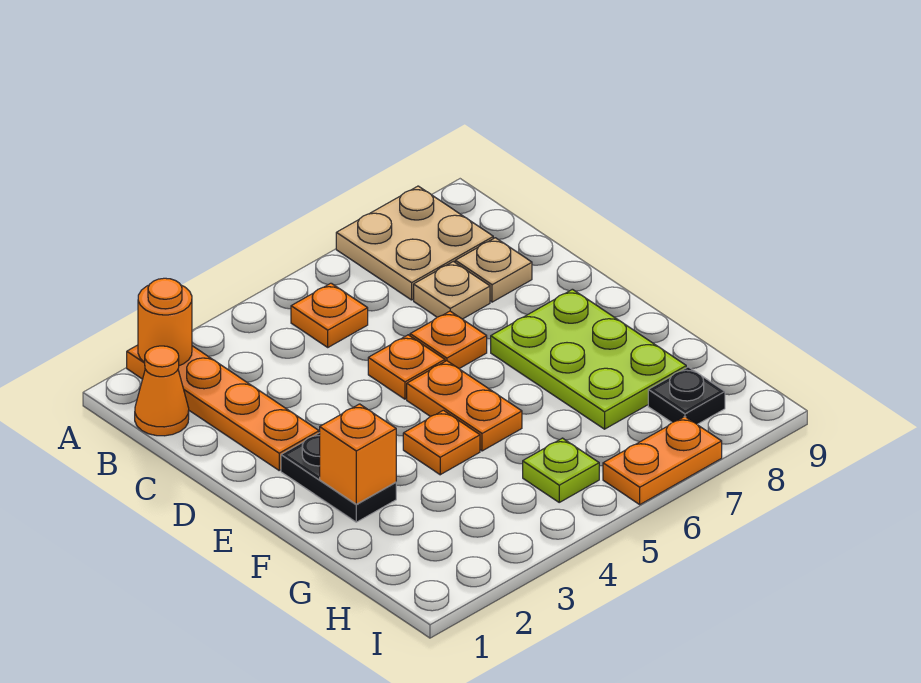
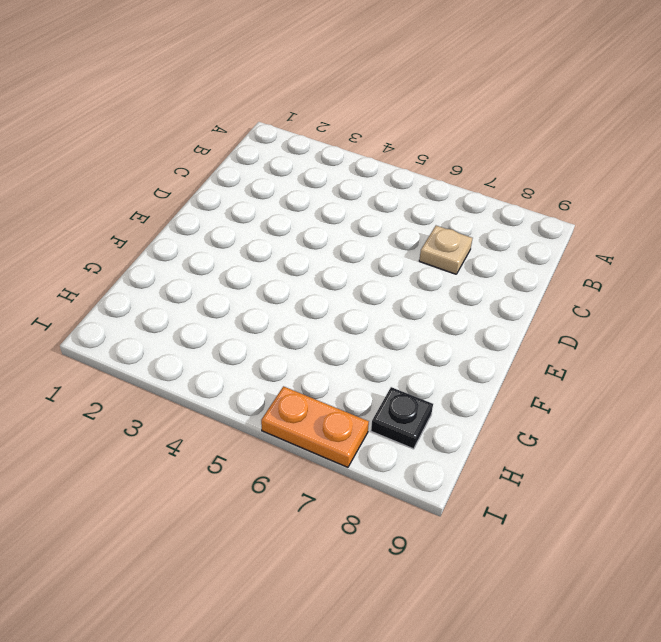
none -> orange plate A2:D2 level 1
none -> tan plate A7:B8 level 1
none -> orange cone B1 level 1

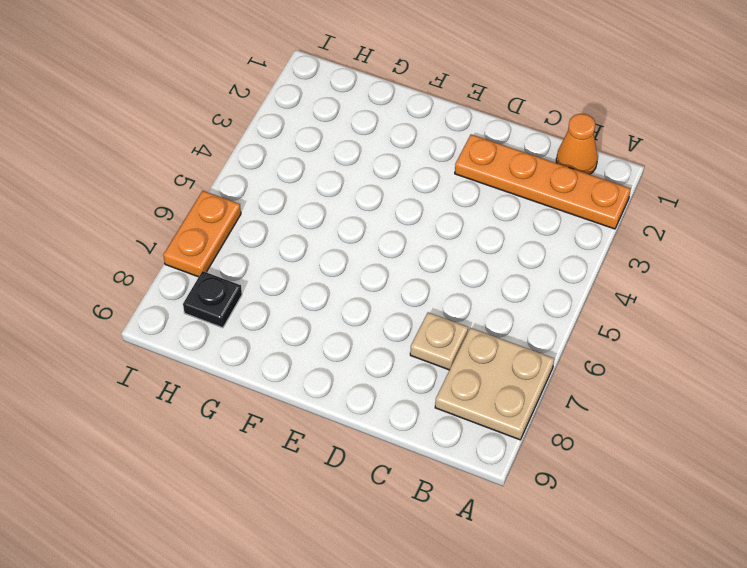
none -> orange plate B5 level 1
none -> tan plate C8 level 1
none -> orange plate D5 level 1

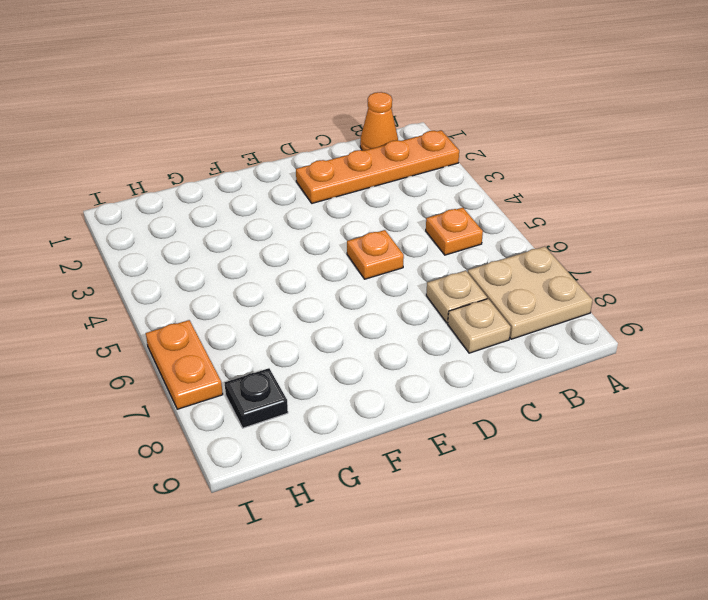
none -> orange plate D6 level 1
none -> black plate E2:F2 level 1
none -> orange plate E5:F5 level 1

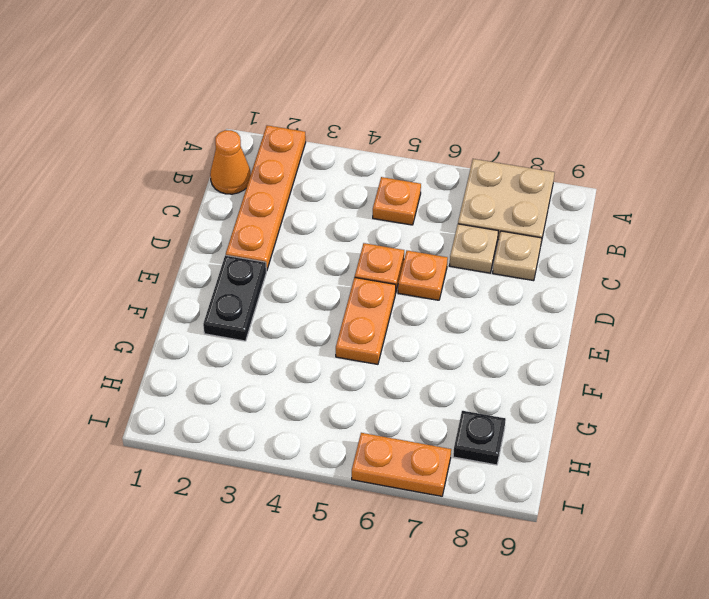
none -> lime plate E7:G8 level 1
none -> orange plate F4 level 1
none -> lime plate H5 level 1

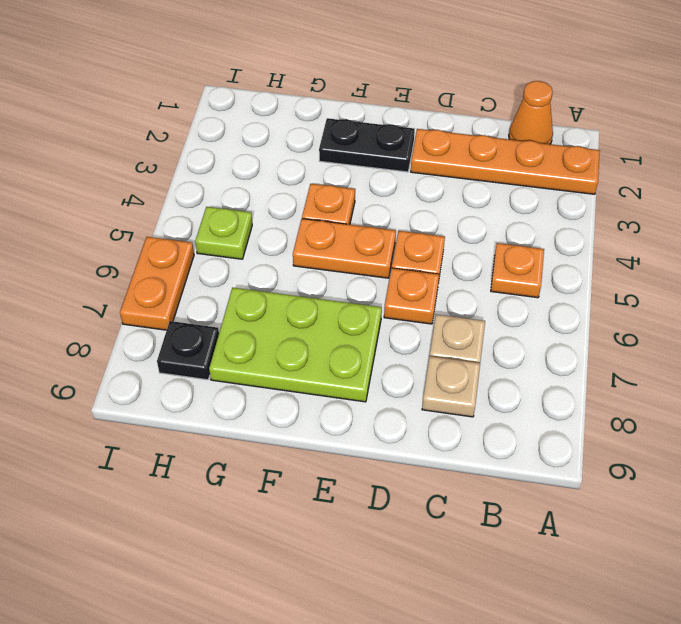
none -> tan plate A7:B8 level 1
none -> orange round brick A2 level 2
none -> orange brick F2 level 2

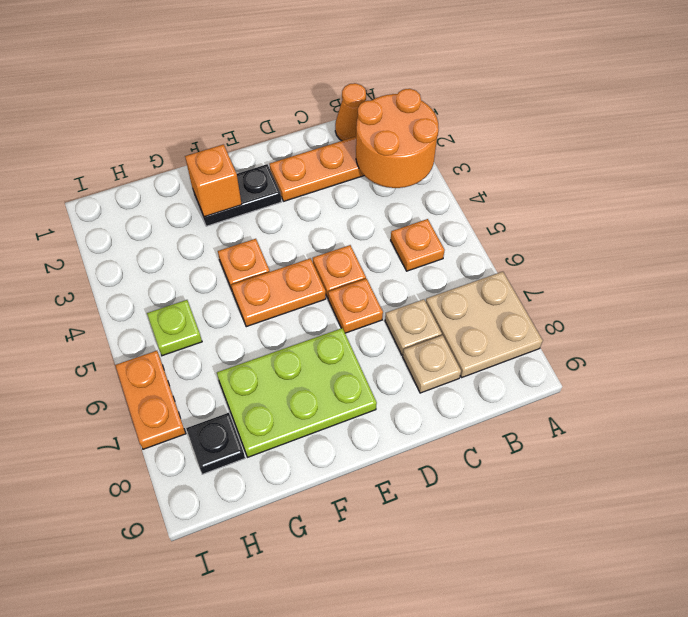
orange round brick A2:B3 level 2 -> orange round brick A2 level 2

